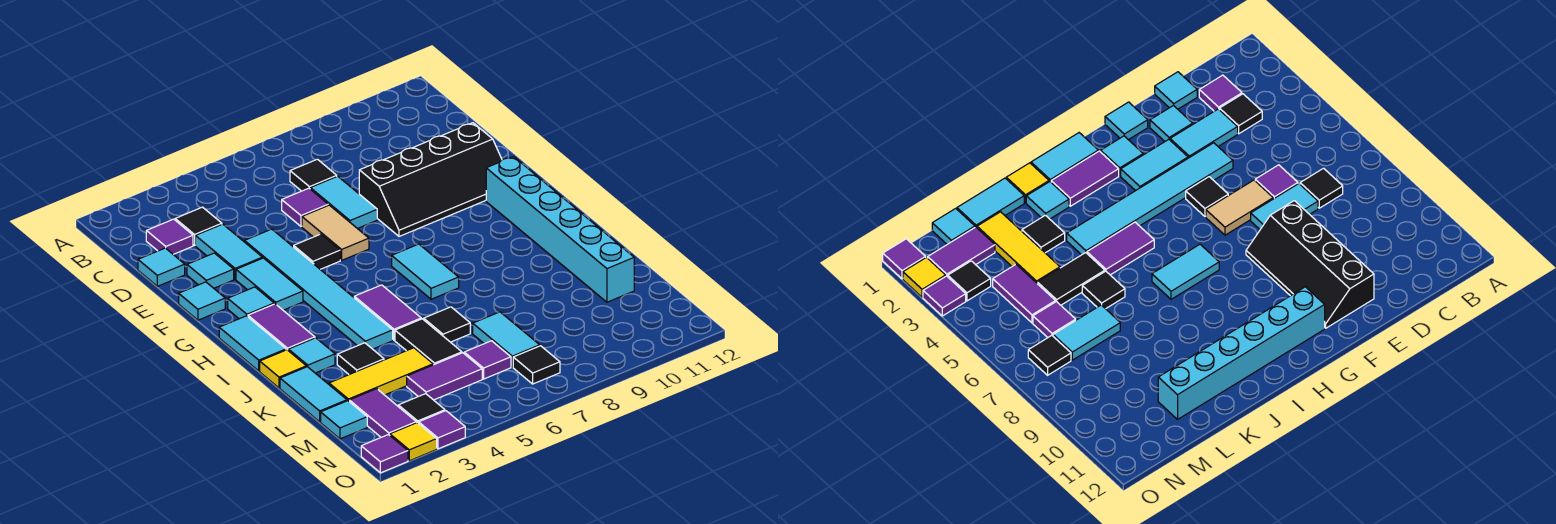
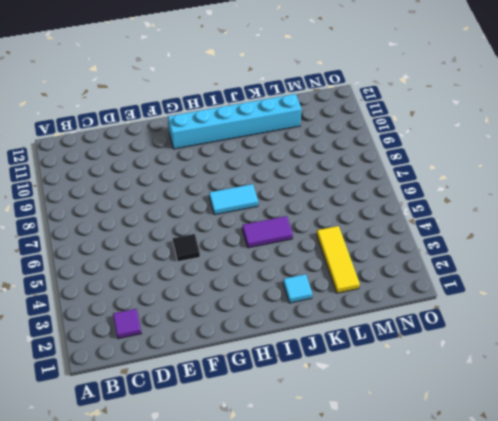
none -> black tile C3 level 1
none -> black tile C7 level 1
none -> cyan tile D1 level 1
none -> cyan tile D3:E3 level 1

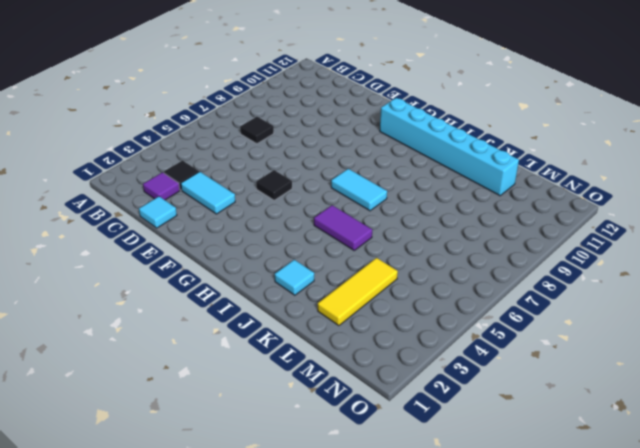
none -> purple tile D6 level 1
none -> cyan tile D7:E7 level 1
none -> cyan tile E2 level 1
none -> cyan tile E4:J4 level 1

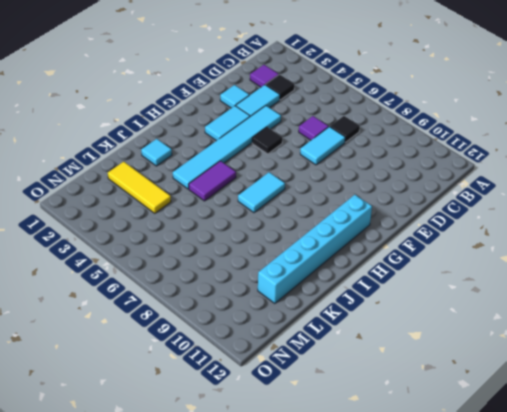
none -> cyan tile D1 level 1
none -> tan tile E6:F6 level 1
none -> black slope E8:F11 level 1 top E
none -> cyan tile F1 level 1

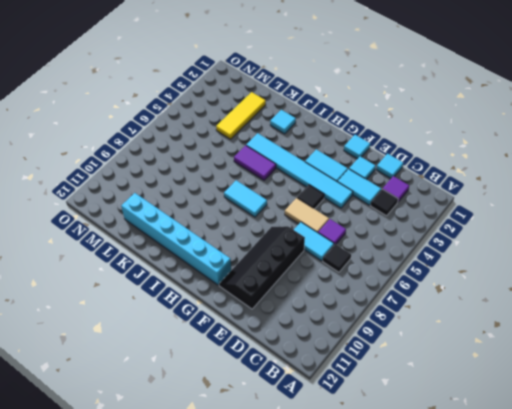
none -> cyan tile G2 level 1
none -> cyan tile H1:I1 level 1
none -> purple tile H2:I2 level 1
none -> yellow tile J1 level 1

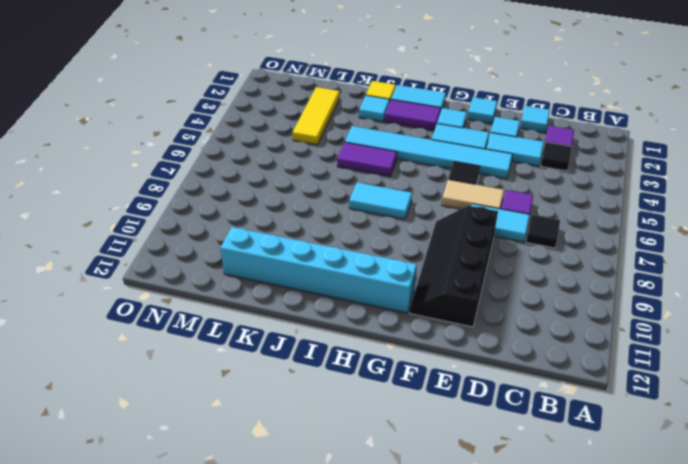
none -> cyan tile K1:L1 level 1
none -> black tile K3 level 1
none -> black tile K5:L5 level 1
none -> black tile K6 level 1

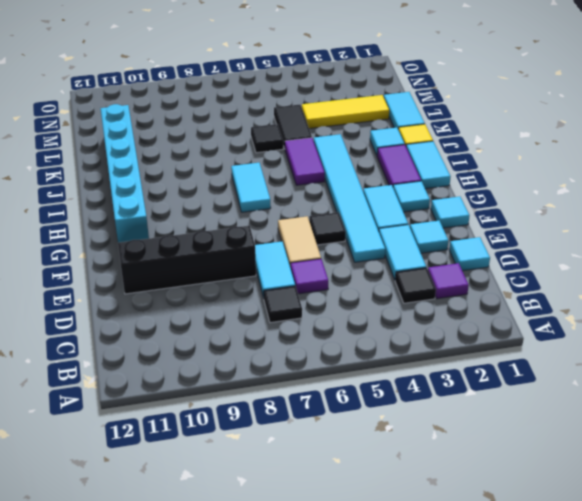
none -> black tile K3 level 1
none -> cyan tile L7:M7 level 1
none -> cyan tile M1 level 1
none -> purple tile M2:N2 level 1

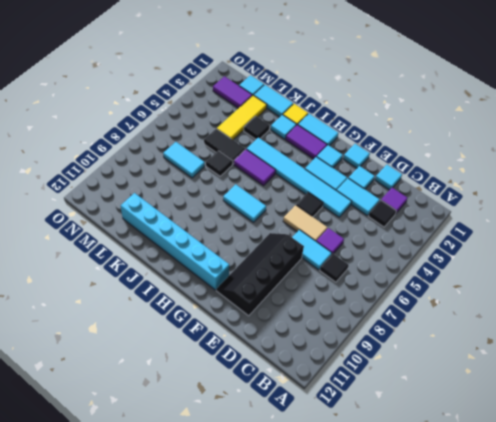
none -> purple tile M4:M5 level 1
none -> purple tile M6 level 1
none -> black tile N3 level 1
none -> black tile N7 level 1

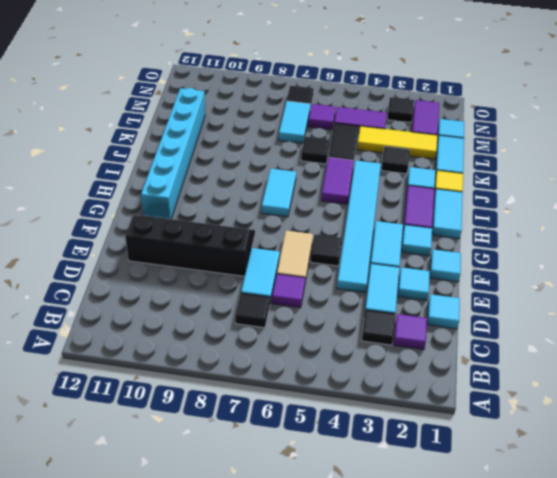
none -> purple tile O1 level 1
none -> yellow tile O2 level 1
none -> purple tile O3 level 1

